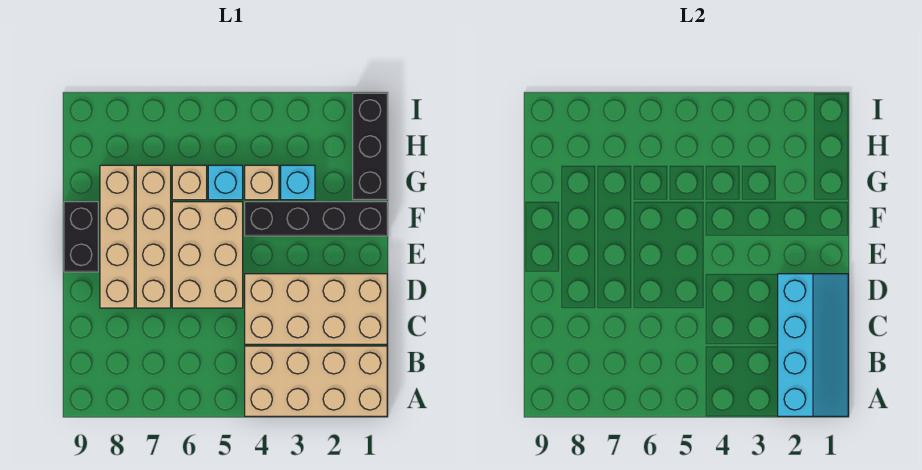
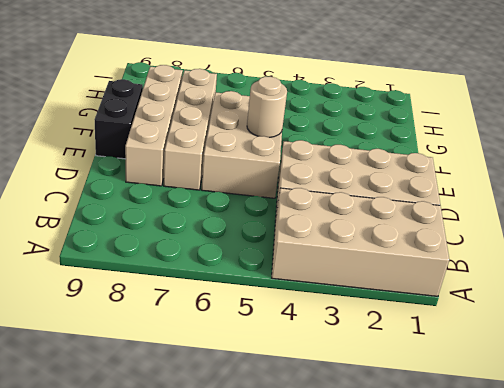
tan round brick E5 level 2 -> none
none -> black brick F1:F4 level 1
none -> black brick G1:I1 level 1
none -> cyan brick G3 level 1

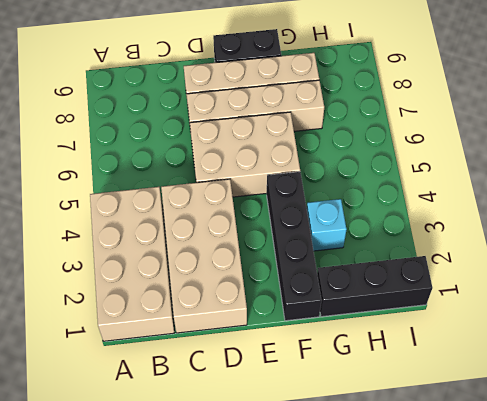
none -> tan brick G4 level 1
none -> cyan brick G5 level 1
none -> tan brick G6 level 1

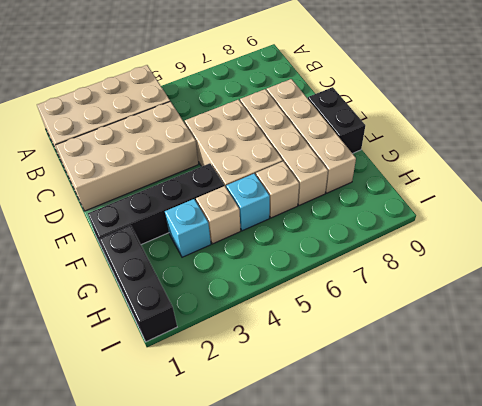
none -> cyan slope A1:D2 level 2 top 2

